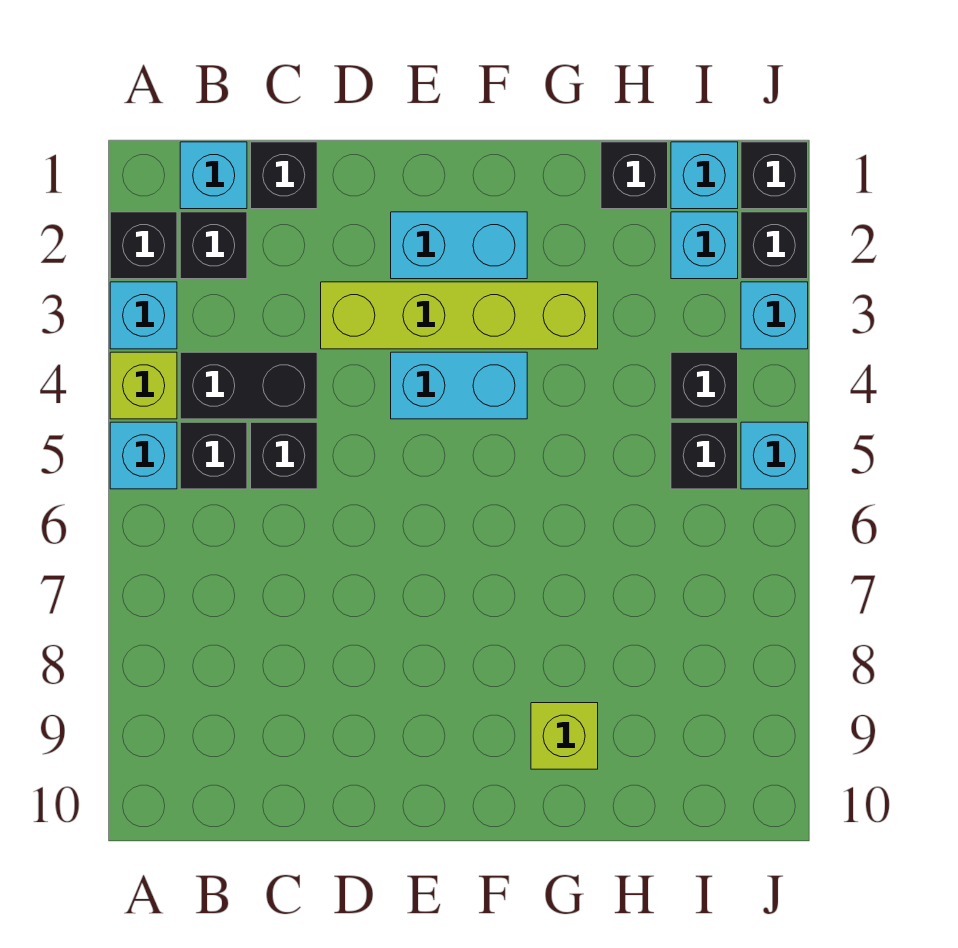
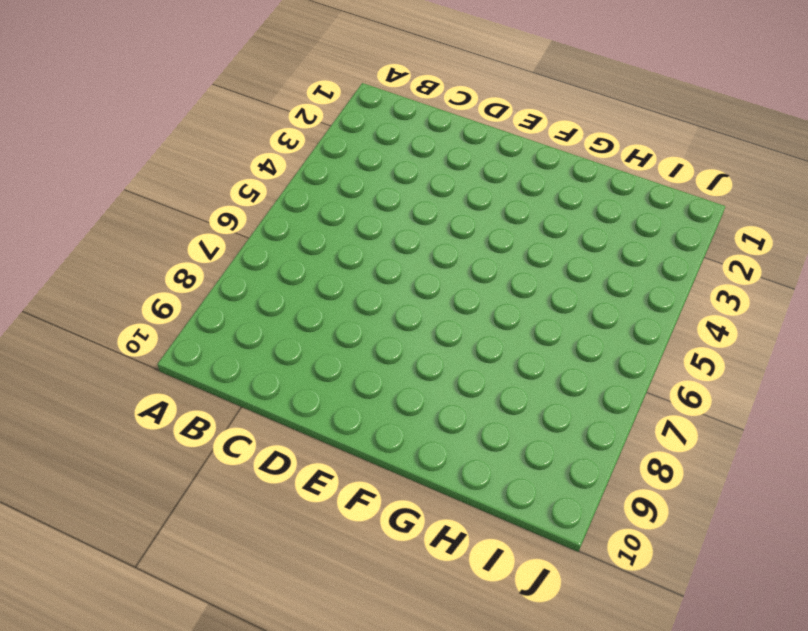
none -> black brick A2 level 1
none -> cyan brick A3 level 1
none -> lime brick A4 level 1

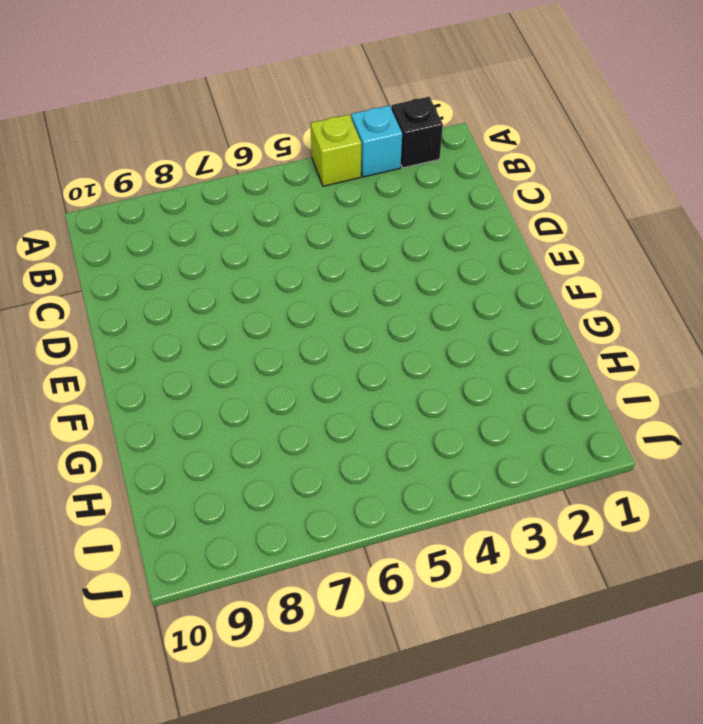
none -> cyan brick A5 level 1
none -> cyan brick B1 level 1
none -> black brick B2 level 1

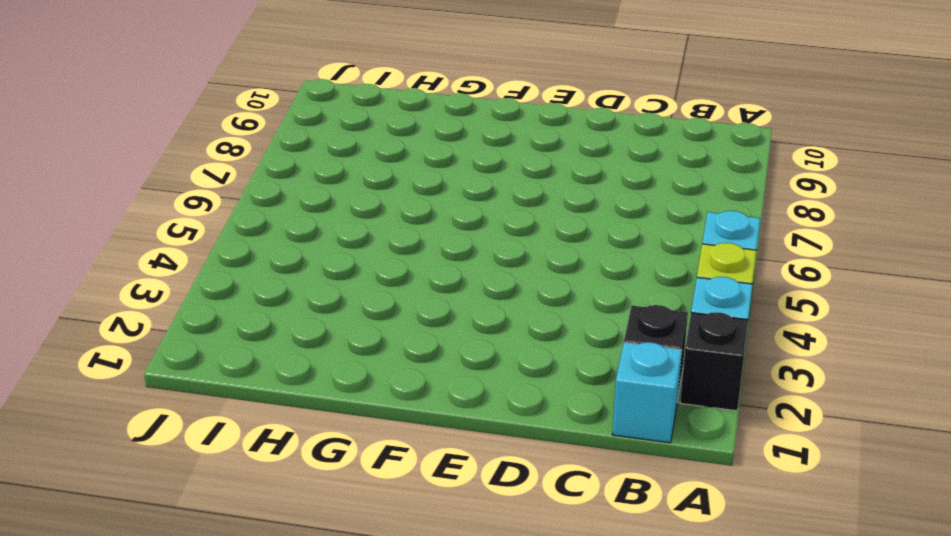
none -> black brick B4:C4 level 1
none -> black brick B5 level 1
none -> black brick C1 level 1

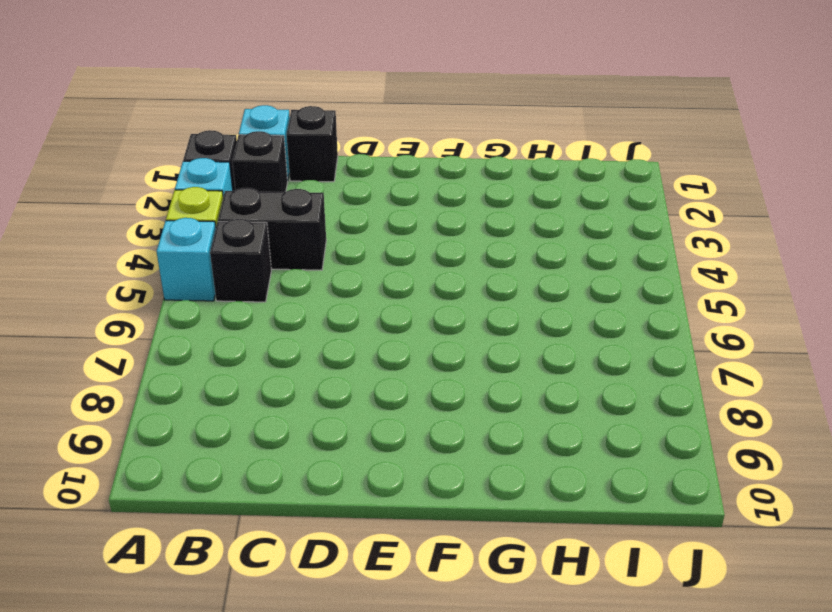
none -> black brick C5 level 1
none -> lime brick D3:G3 level 1
none -> cyan brick E2:F2 level 1

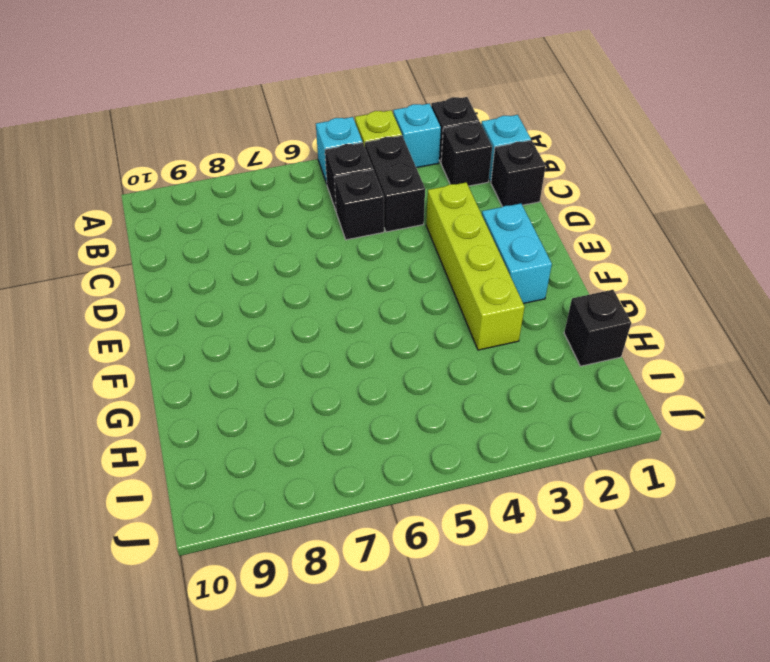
none -> cyan brick E4:F4 level 1
none -> lime brick G9 level 1
none -> cyan brick I1 level 1

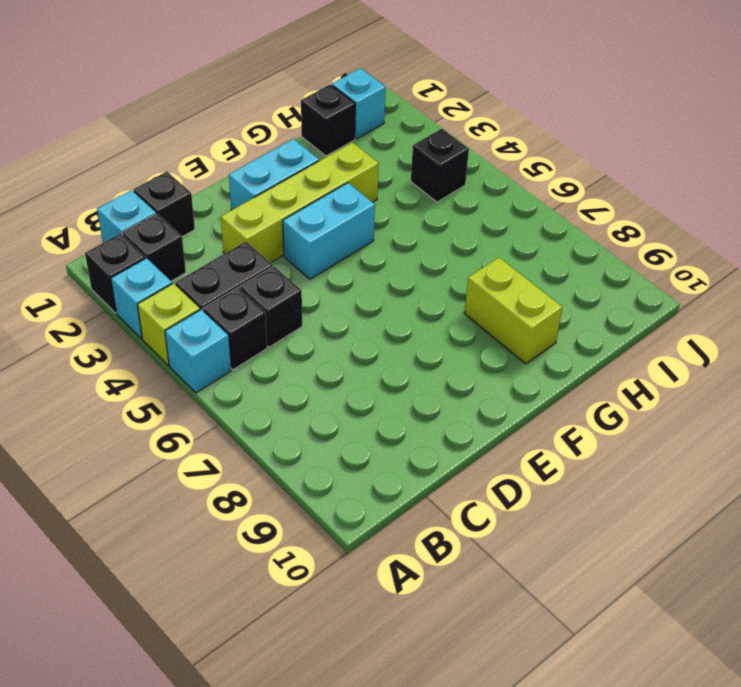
lime brick G8:G9 level 1 -> lime brick G9 level 1
none -> cyan brick I2 level 1
none -> black brick I5 level 1
none -> black brick J1 level 1

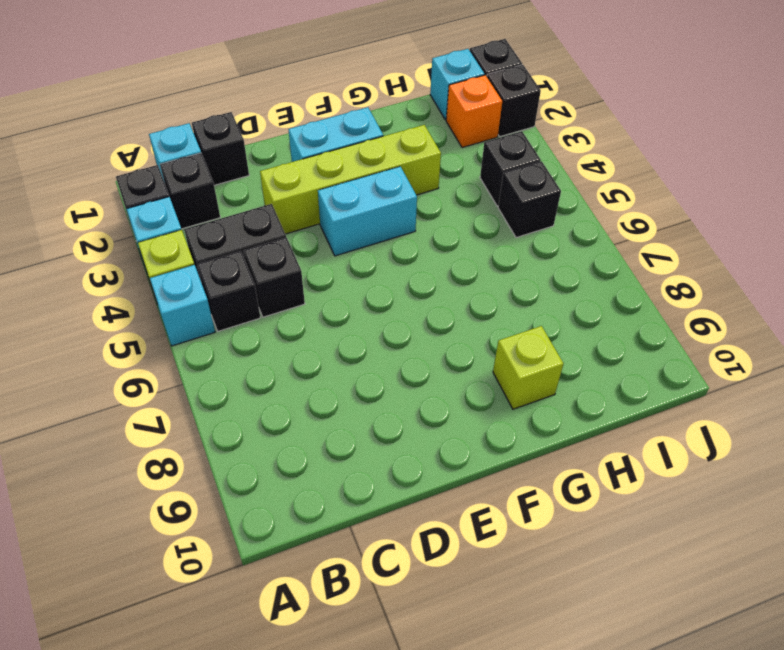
orange brick I2 level 1 -> cyan brick I2 level 1
none -> black brick H1 level 1
none -> cyan brick J3 level 1
none -> cyan brick J5 level 1

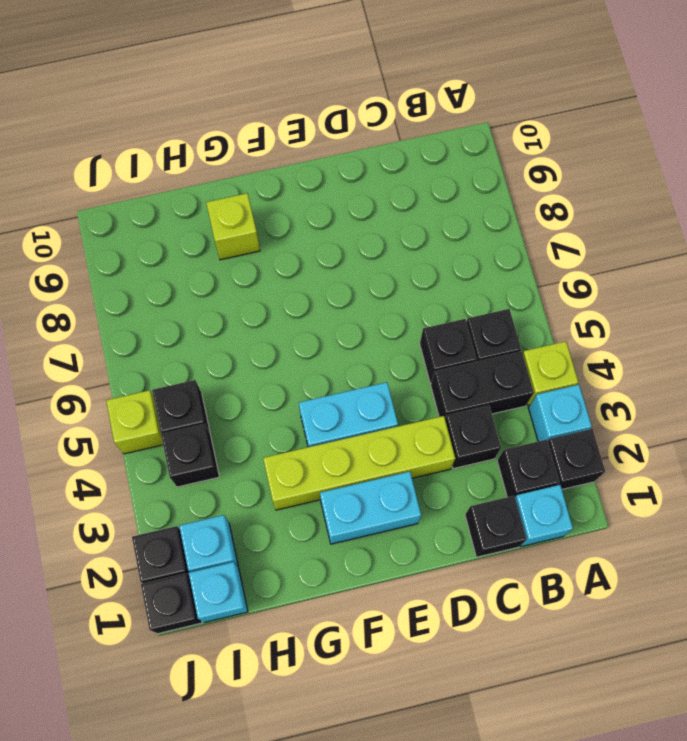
black brick C3 level 1 -> black brick H1 level 1
lime brick J5 level 1 -> cyan brick J5 level 1
none -> cyan brick A5 level 1
none -> cyan brick J3 level 1

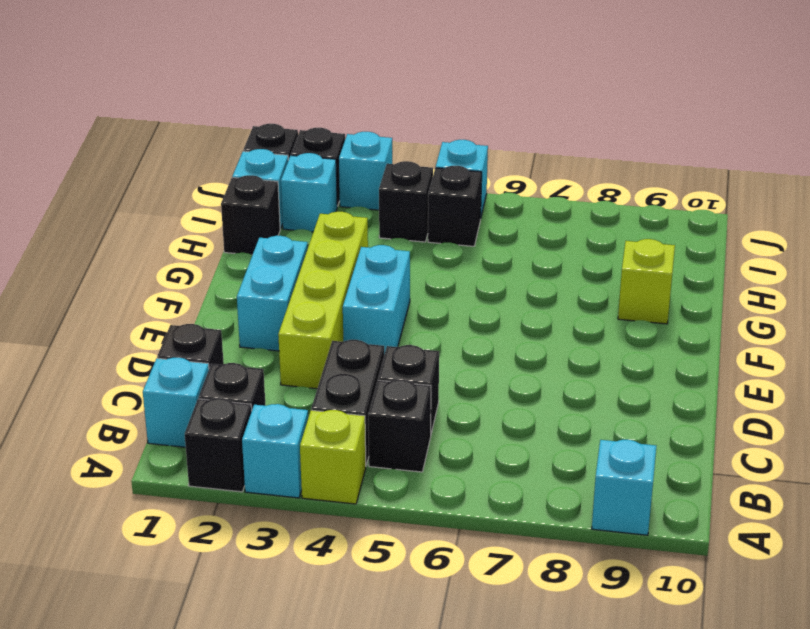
cyan brick A9 level 1 -> cyan brick A5 level 1

